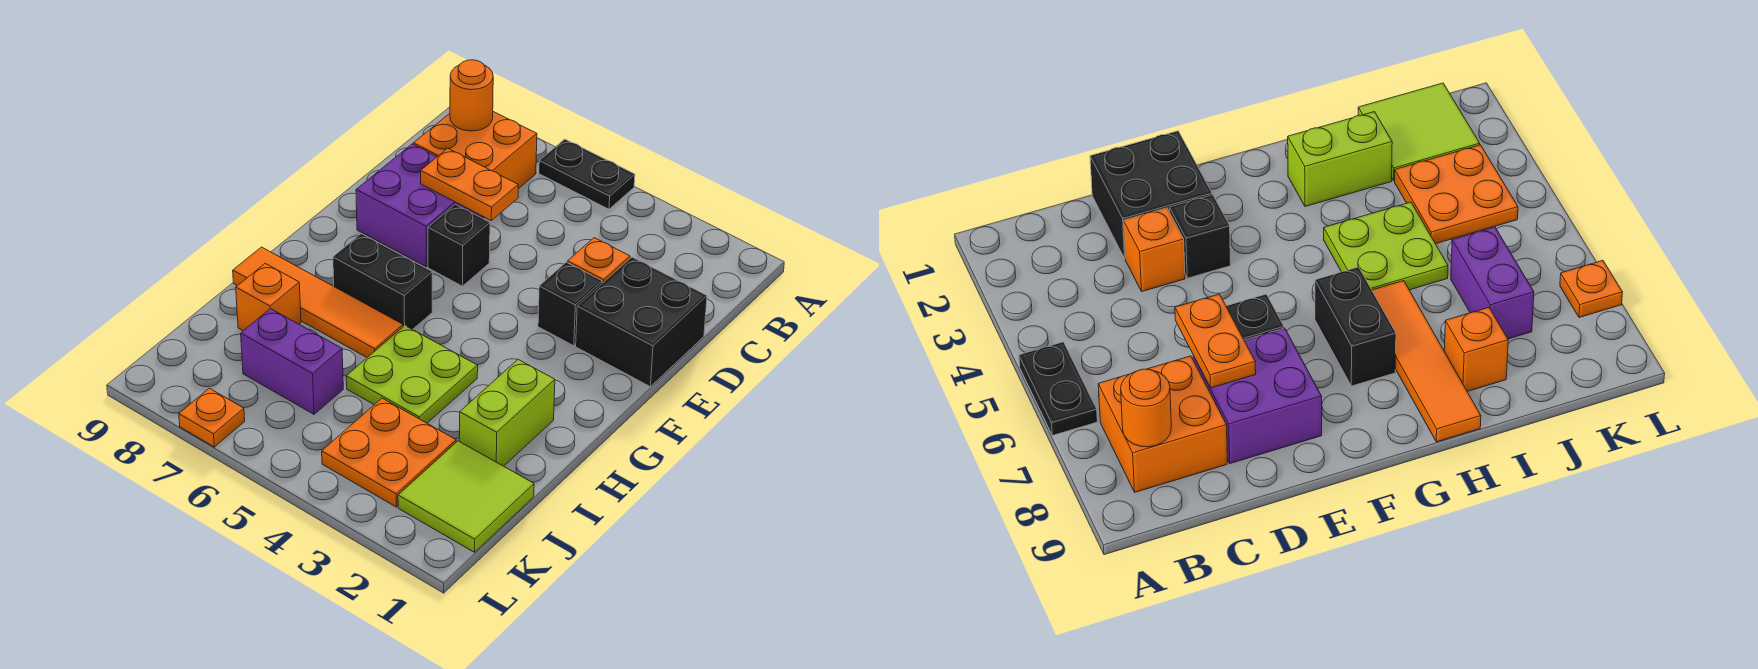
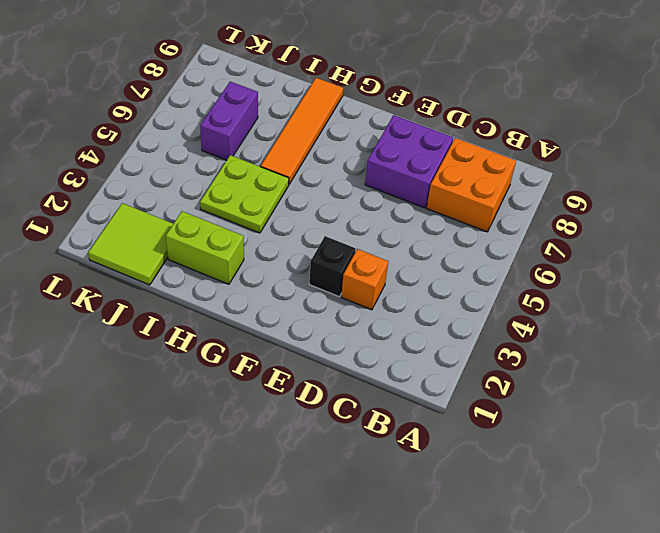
none -> black plate A5:A6 level 1
none -> black brick D1:E2 level 1
none -> black brick E6 level 1

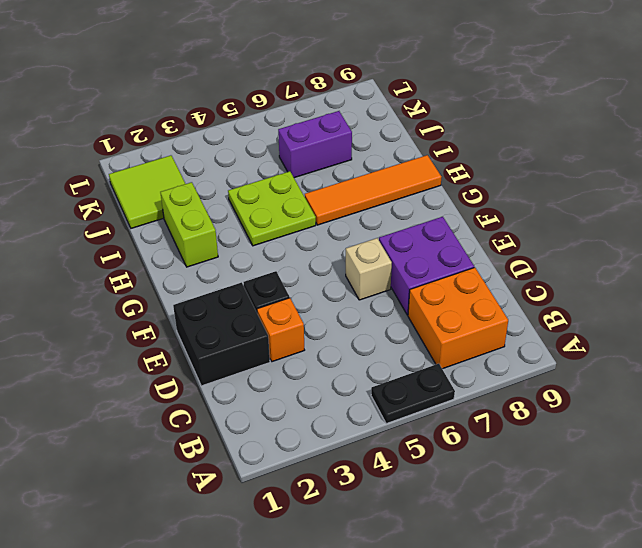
tan brick E6 level 1 -> black brick E6 level 1
none -> black brick G6:G7 level 1
none -> orange brick I8 level 1
none -> orange plate J3:K4 level 1

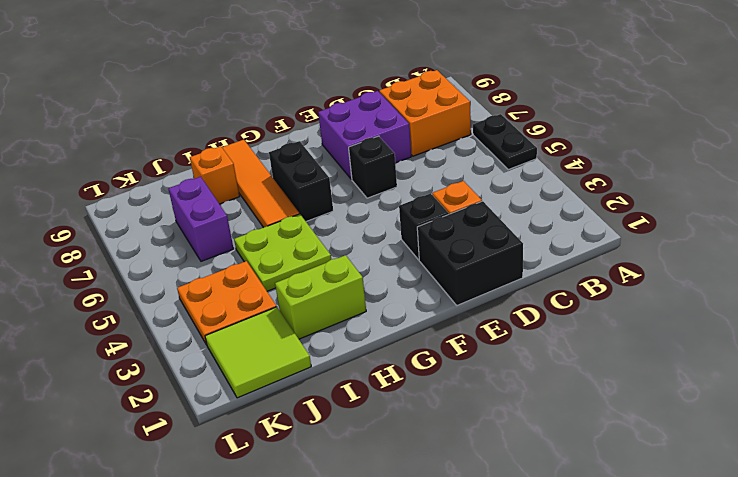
none -> orange plate L7 level 1
none -> orange round brick B8 level 2
none -> orange plate D6:D7 level 2

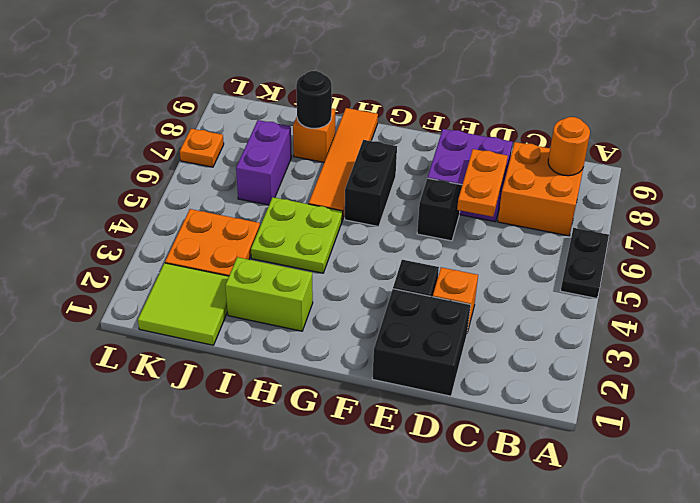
black round brick I8 level 2 -> none

